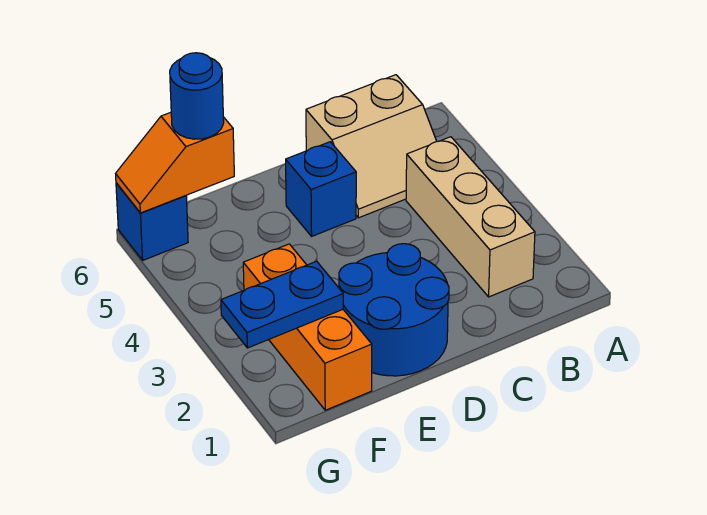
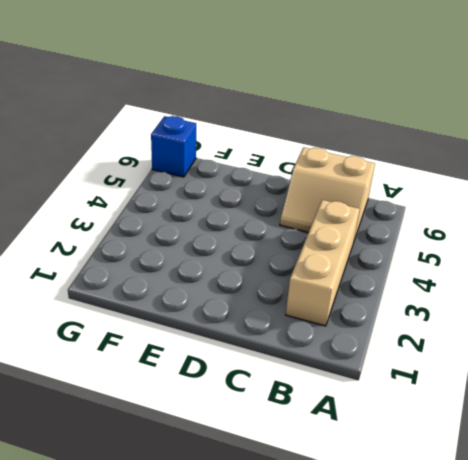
none -> blue round brick D1:E2 level 1
none -> blue brick D5 level 1

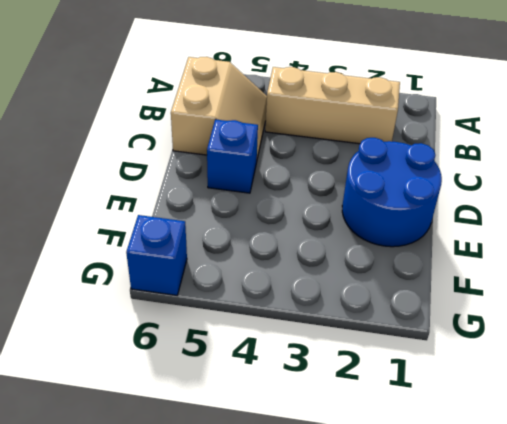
none -> orange brick F1:F3 level 1
none -> blue plate F2:G2 level 2

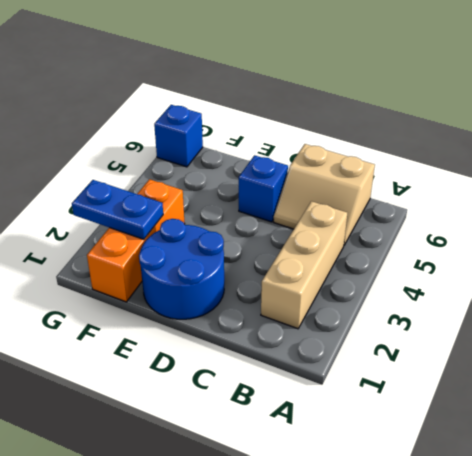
none -> orange slope F6:G6 level 2 top F
none -> blue round brick F6 level 3

